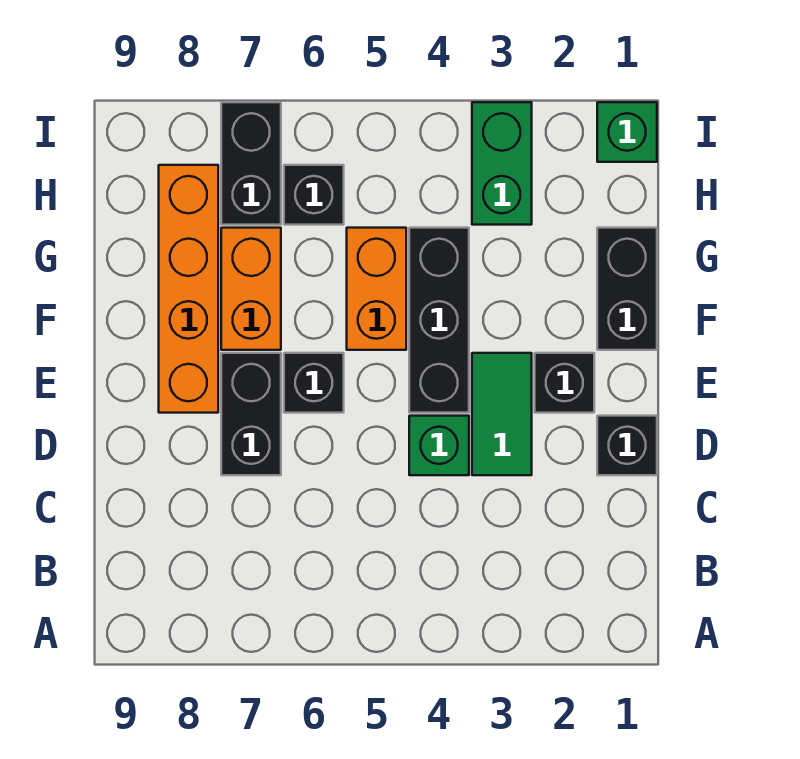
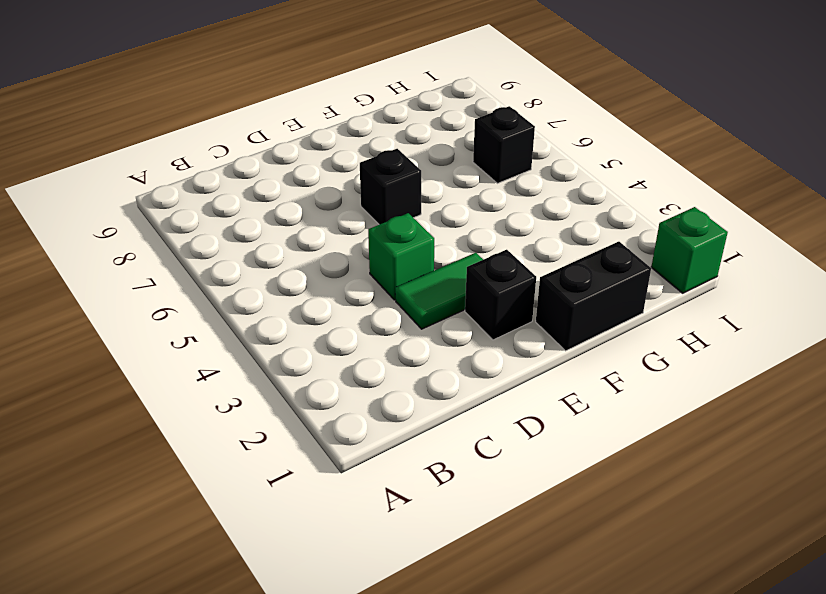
none -> black brick D1 level 1
none -> black brick D7:E7 level 1
none -> black brick E4:G4 level 1

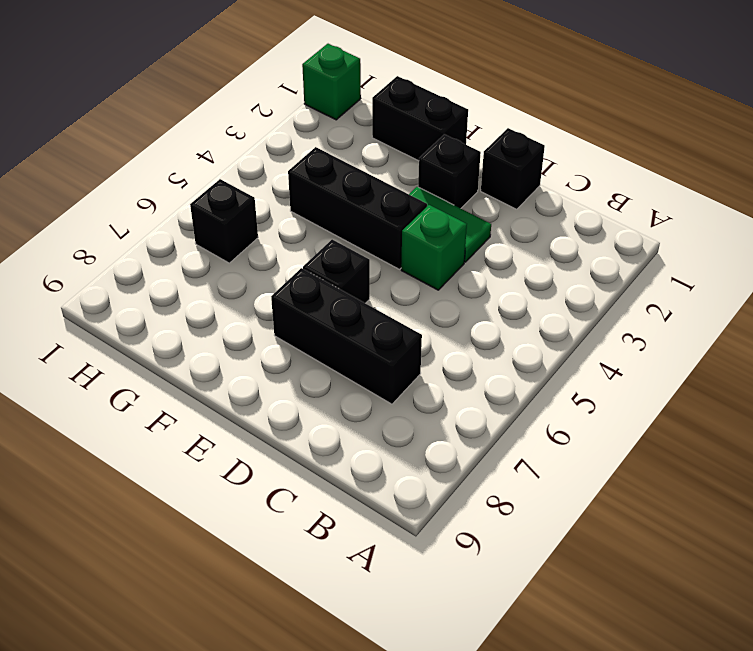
black brick C7:E7 level 1 -> black brick D7:E7 level 1
none -> orange brick E8:H8 level 1
none -> orange brick F5:G5 level 1
none -> orange brick F7:G7 level 1

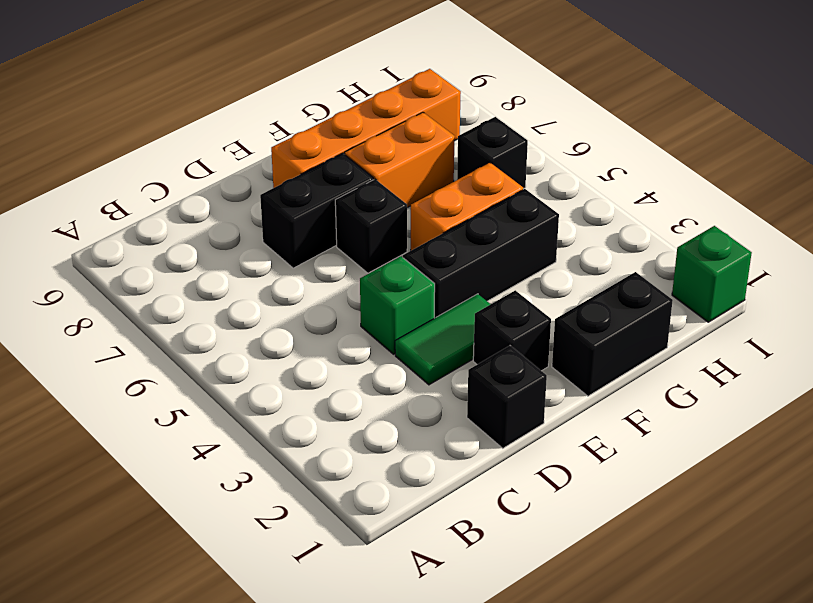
none -> green brick H3:I3 level 1
none -> black brick H7:I7 level 1

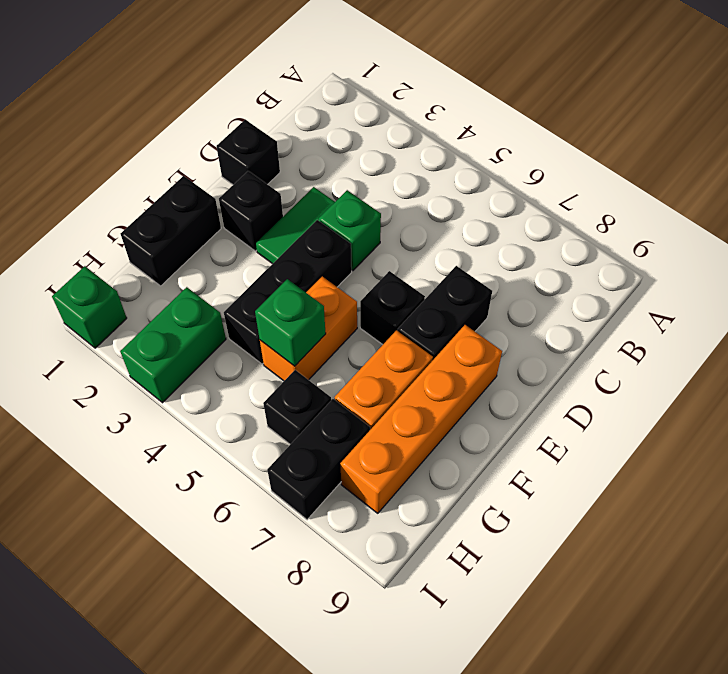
green brick G5 level 2 -> none

